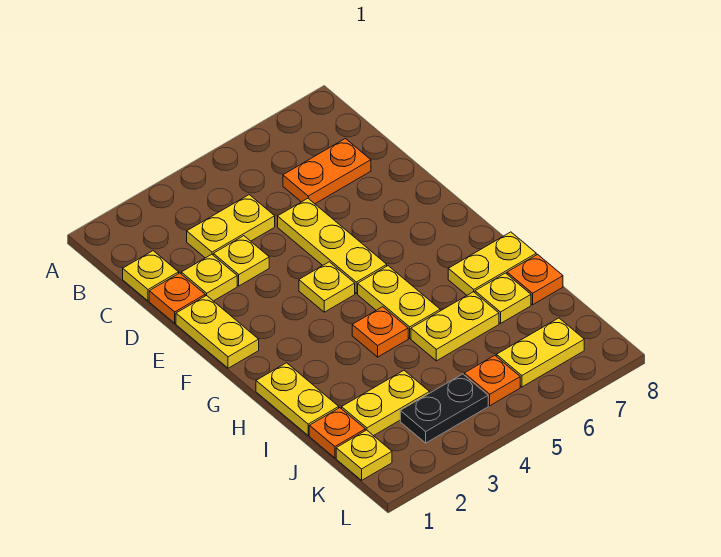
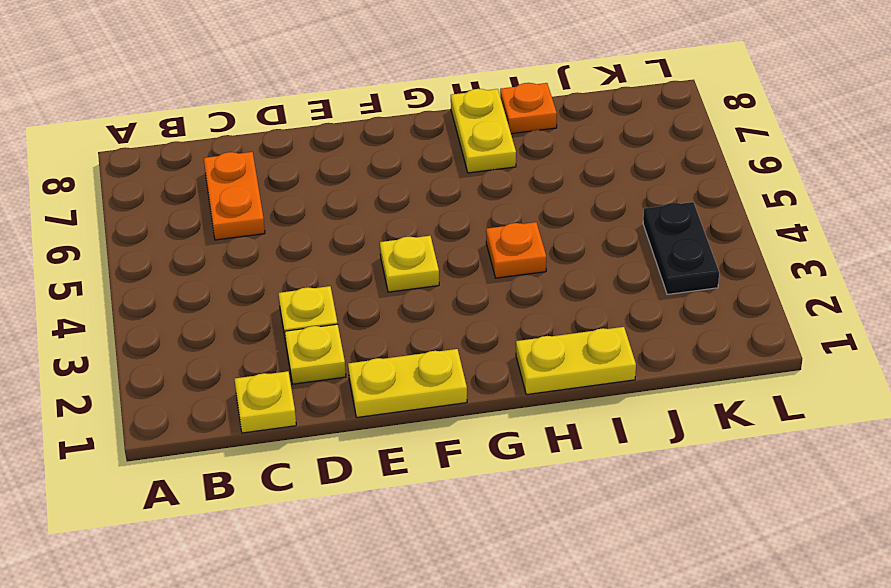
none -> yellow plate C3:C4 level 1
none -> orange plate D1 level 1
none -> yellow plate D5:F5 level 1

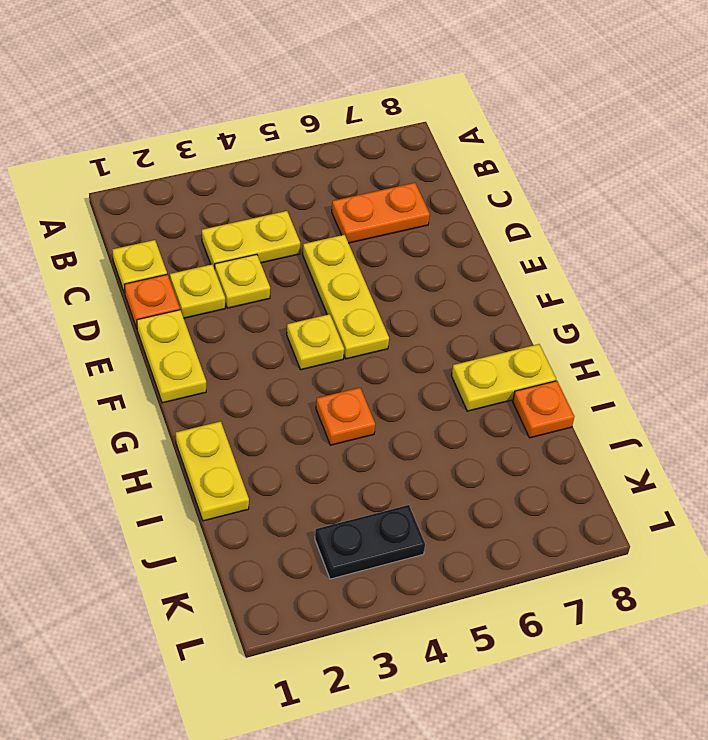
none -> yellow plate G5:H5 level 1
none -> yellow plate I5:I6 level 1
none -> yellow plate I7 level 1

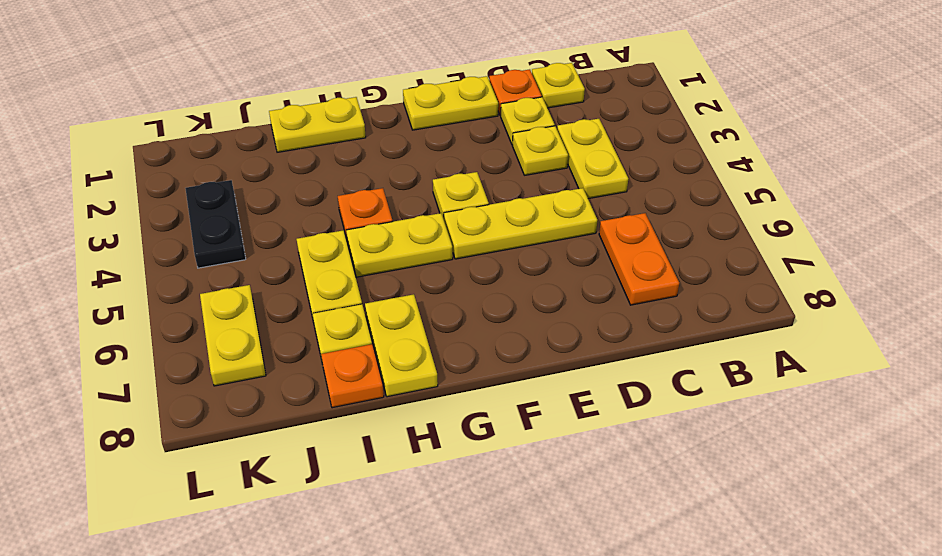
none -> orange plate J1 level 1
none -> yellow plate J2:J3 level 1
none -> yellow plate K1 level 1

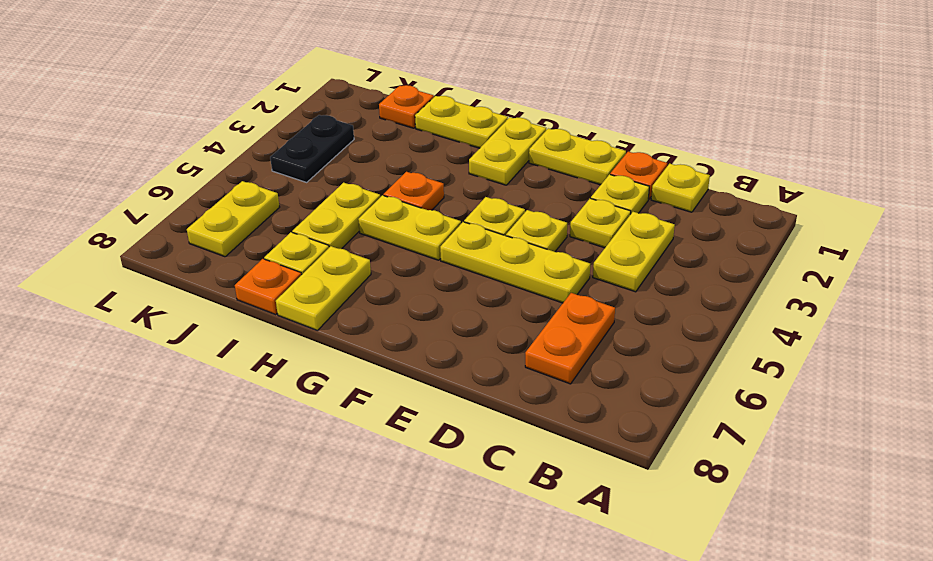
yellow plate E4 level 1 -> yellow plate K1 level 1
yellow plate G1:G2 level 1 -> yellow plate J2:J3 level 1
none -> orange plate K5 level 1

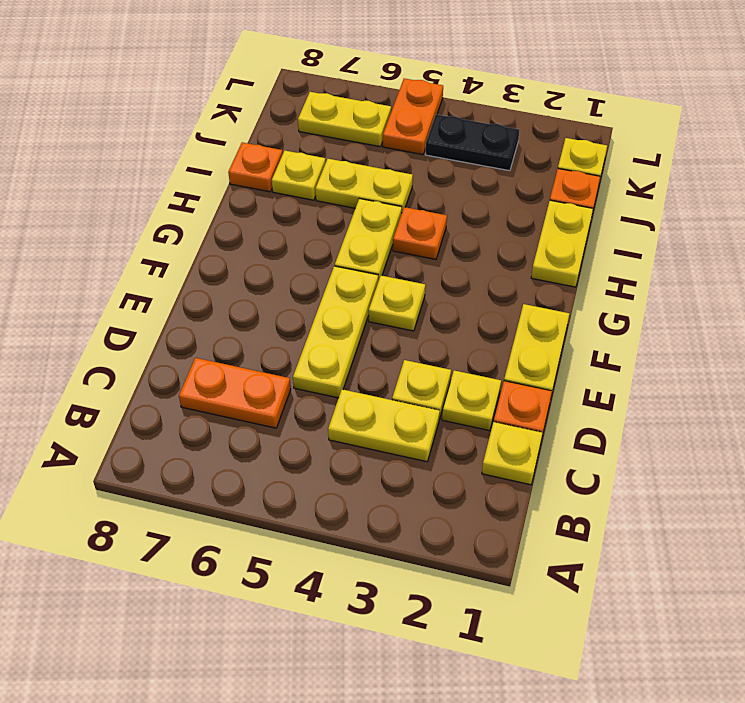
orange plate K5:L5 level 1 -> orange plate K5 level 1
none -> yellow plate H7:H8 level 1
none -> yellow plate J2:J3 level 1

